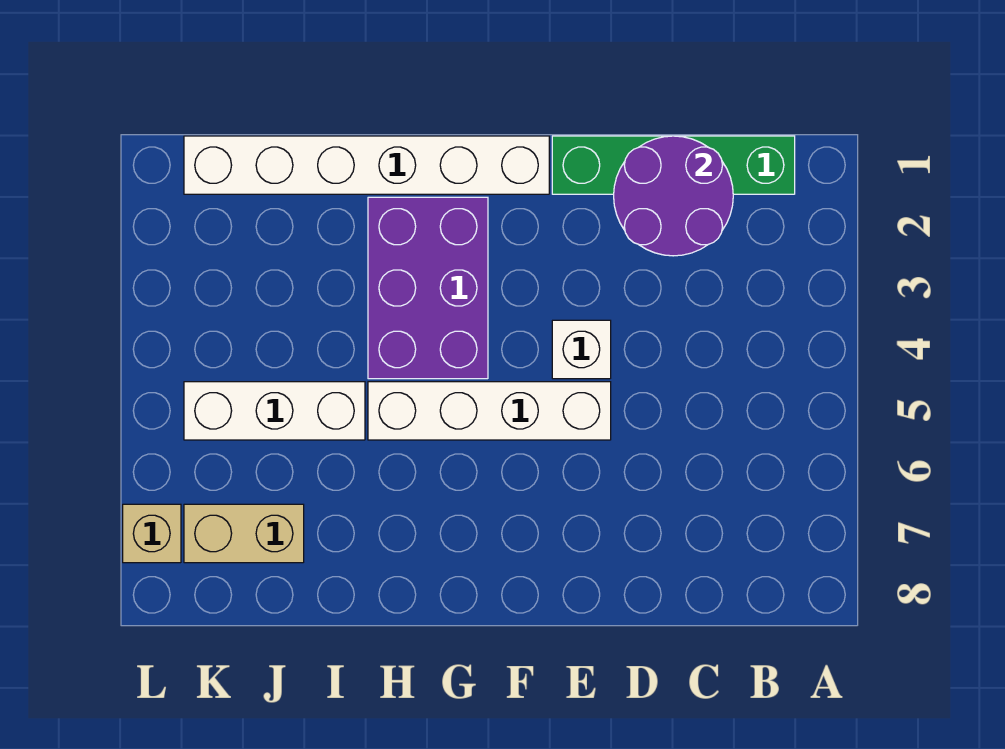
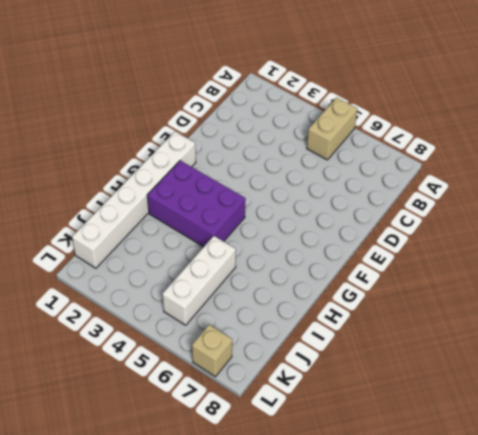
tan brick A5:B5 level 1 -> tan brick J7:K7 level 1
none -> green brick B1:E1 level 1
none -> white brick E4 level 1

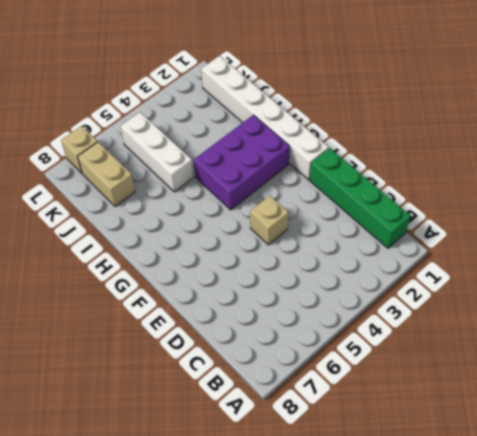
tan brick E4 level 1 -> white brick E4 level 1
none -> white brick E5:H5 level 1
none -> purple round brick C1:D2 level 2

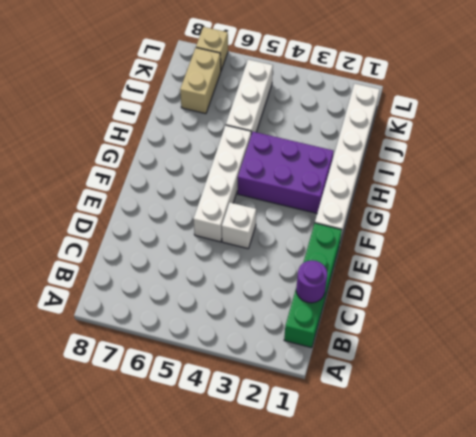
purple round brick C1 level 2 -> purple round brick C1:D2 level 2

